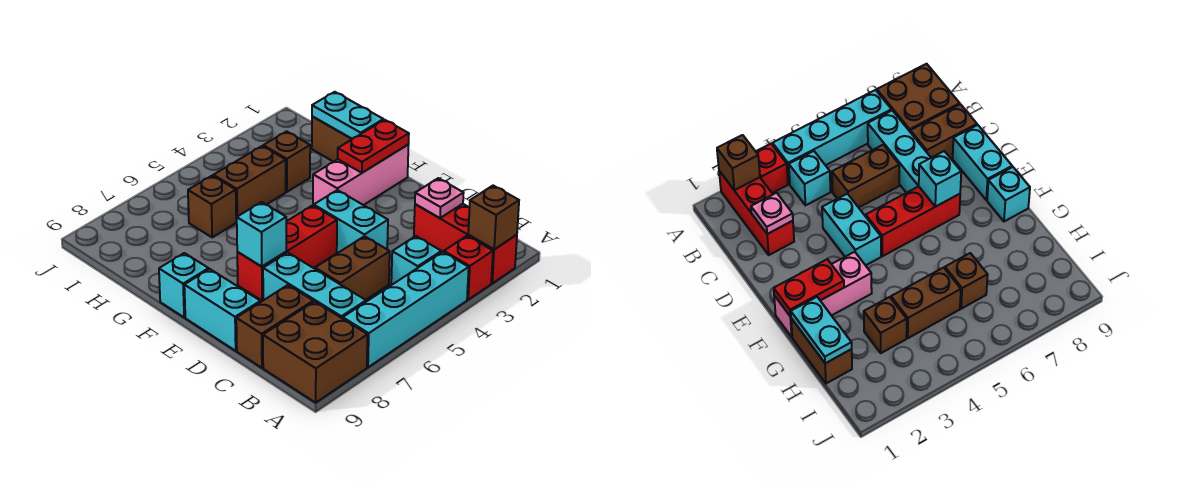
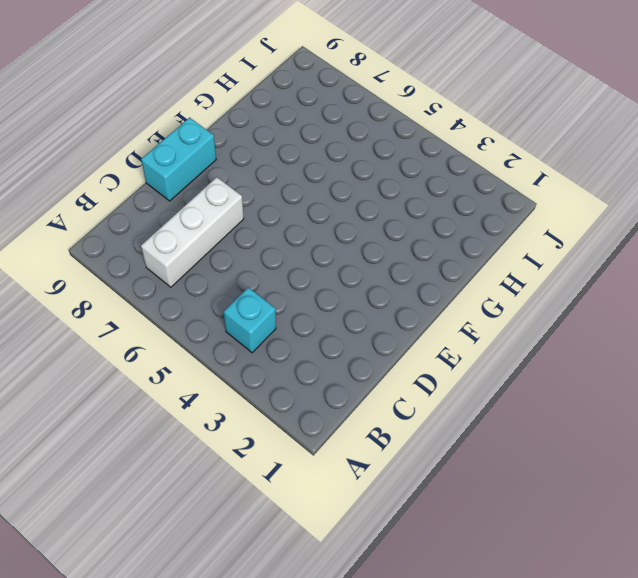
white brick B7:D7 level 1 -> cyan brick B7:D7 level 1
none -> red brick A2:C2 level 1
none -> red brick A3 level 1
none -> cyan brick A4:A7 level 1

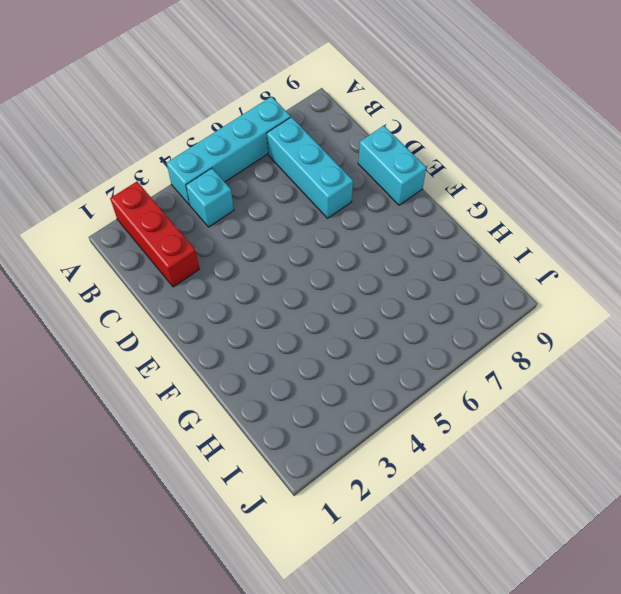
none -> red brick A3 level 1
none -> brown brick A8:B9 level 1
none -> brown brick C5:C6 level 1

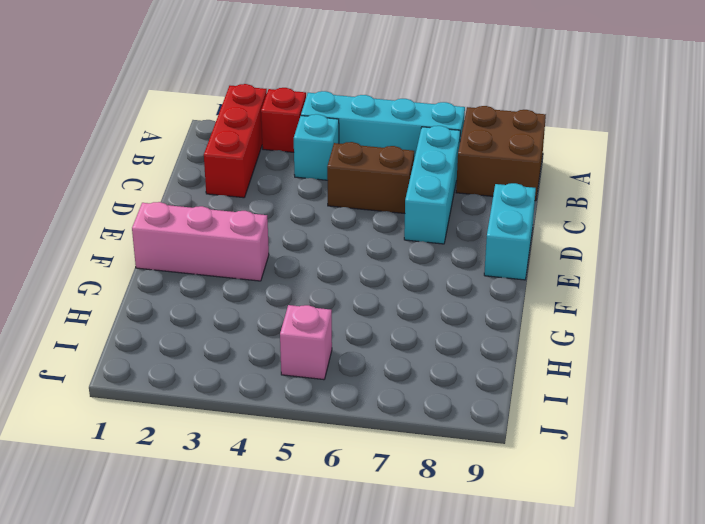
pink brick I5 level 1 -> none
none -> brown brick C8:C9 level 1
none -> cyan brick D4:E4 level 1
none -> red brick E5:E7 level 1

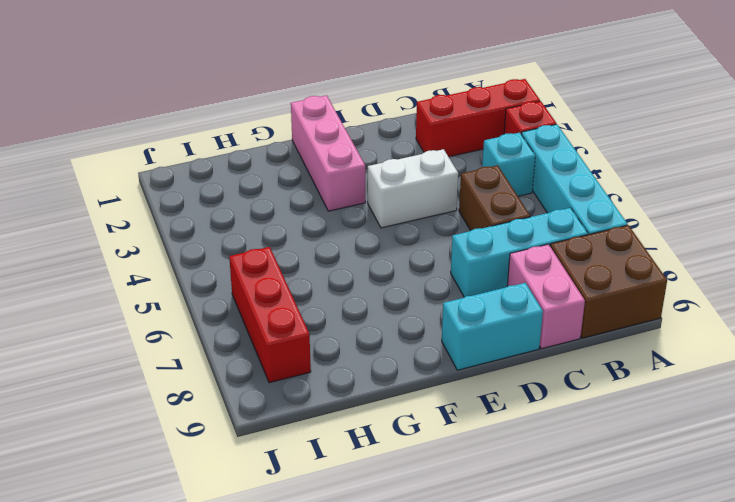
pink brick C8:C9 level 1 -> brown brick C8:C9 level 1
white brick D4:E4 level 1 -> cyan brick D4:E4 level 1
red brick I6:I8 level 1 -> red brick E5:E7 level 1
none -> cyan brick F9 level 1
none -> brown brick G1:H1 level 1
none -> brown brick H3 level 1

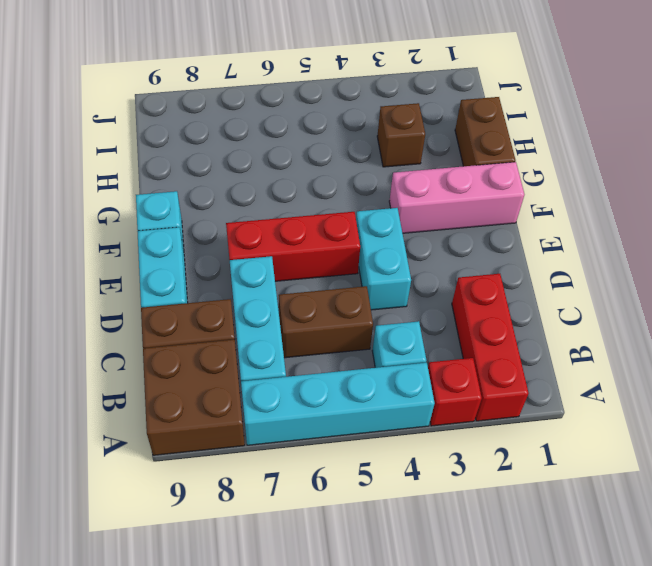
none -> brown brick H4:H5 level 1
none -> brown brick H6 level 1
none -> brown brick A2 level 2

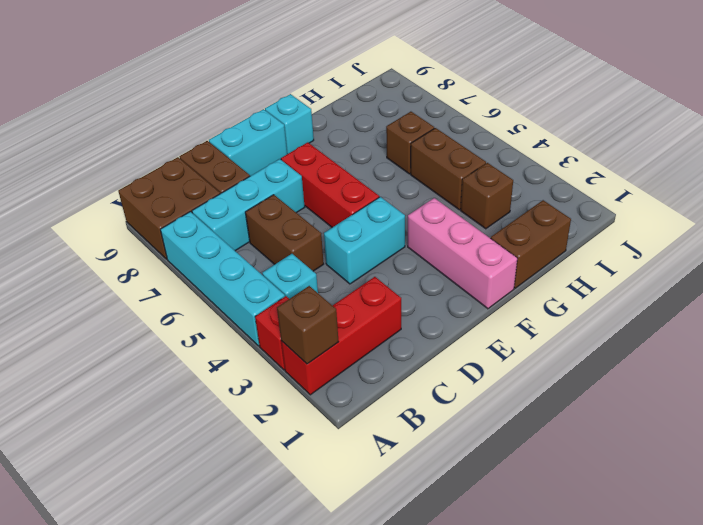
none -> pink plate C2 level 2
none -> cyan brick E7 level 2
none -> red plate F1:F2 level 2

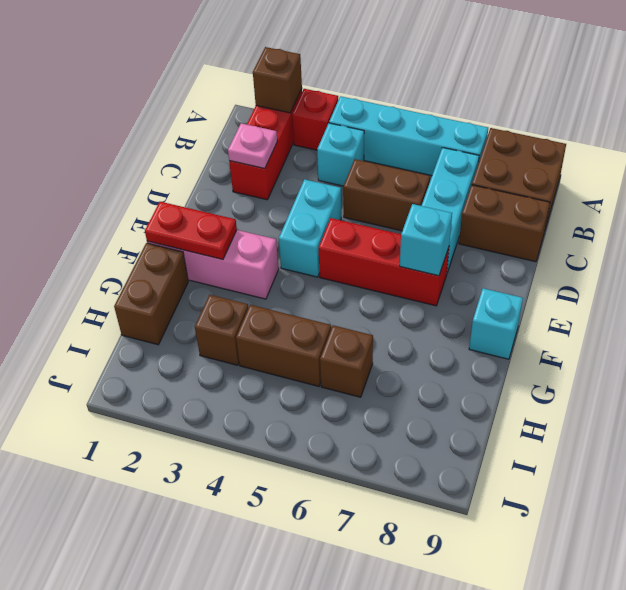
none -> cyan brick D9:E9 level 1
none -> cyan plate G1:H1 level 2

